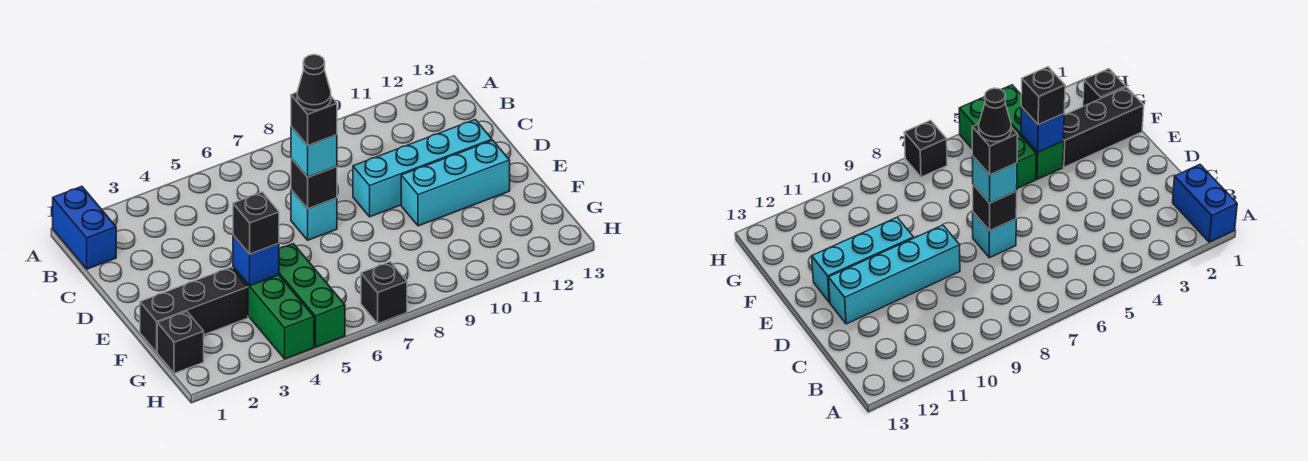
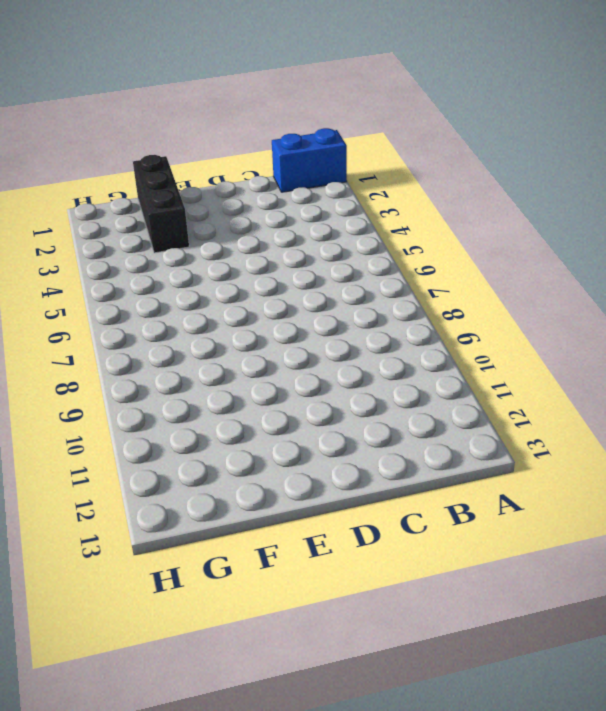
none -> cyan brick D7 level 1
none -> cyan brick D9:D12 level 1
none -> cyan brick E10:E12 level 1

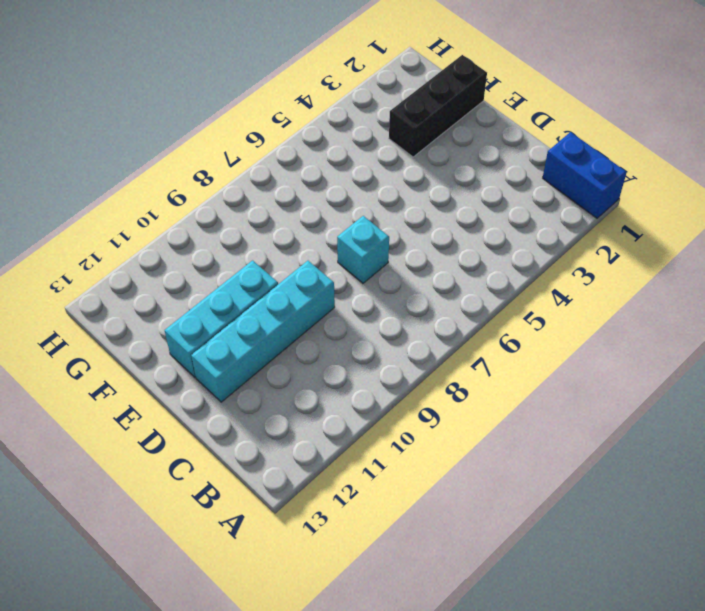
none -> green brick F4:H4 level 1
none -> green brick F5:H5 level 1
none -> black brick G1 level 1

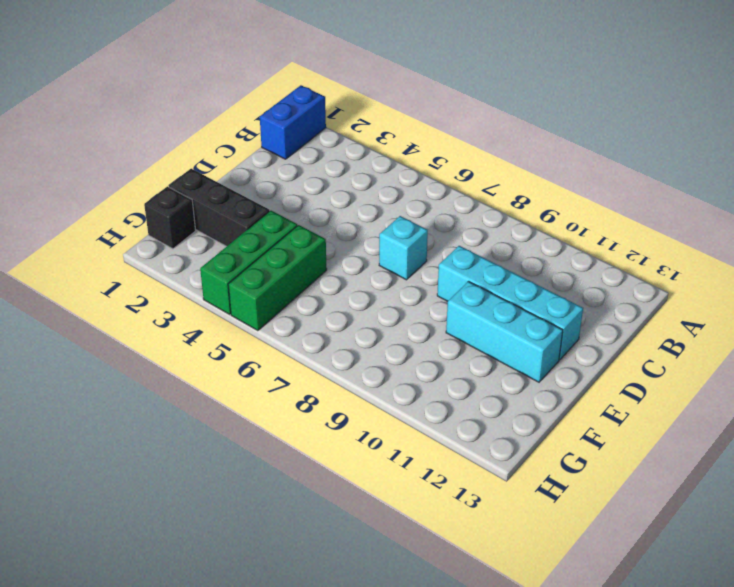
none -> black brick H7 level 1
none -> black brick D7 level 2
none -> blue brick F4 level 2

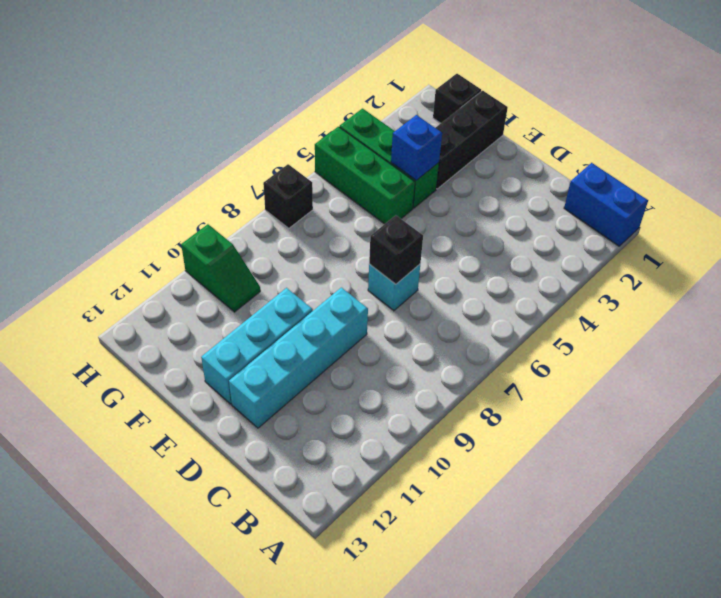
green slope G10:H10 level 1 top H -> none
none -> cyan brick D7 level 3
none -> black brick F4 level 3
none -> black brick D7 level 4

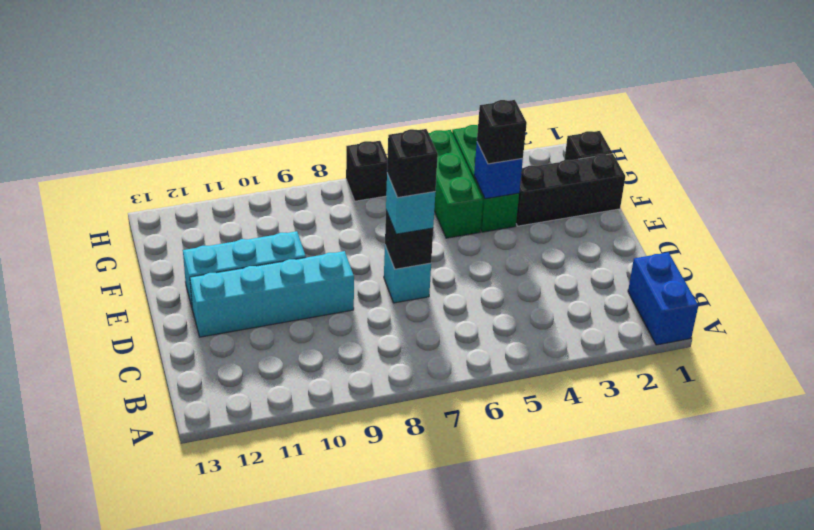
none -> black cone D7 level 5

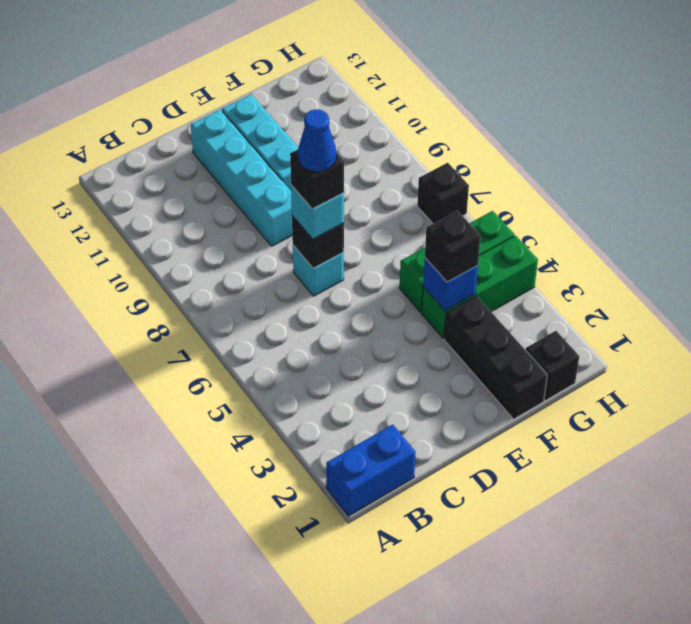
blue cone D7 level 5 -> black cone D7 level 5

